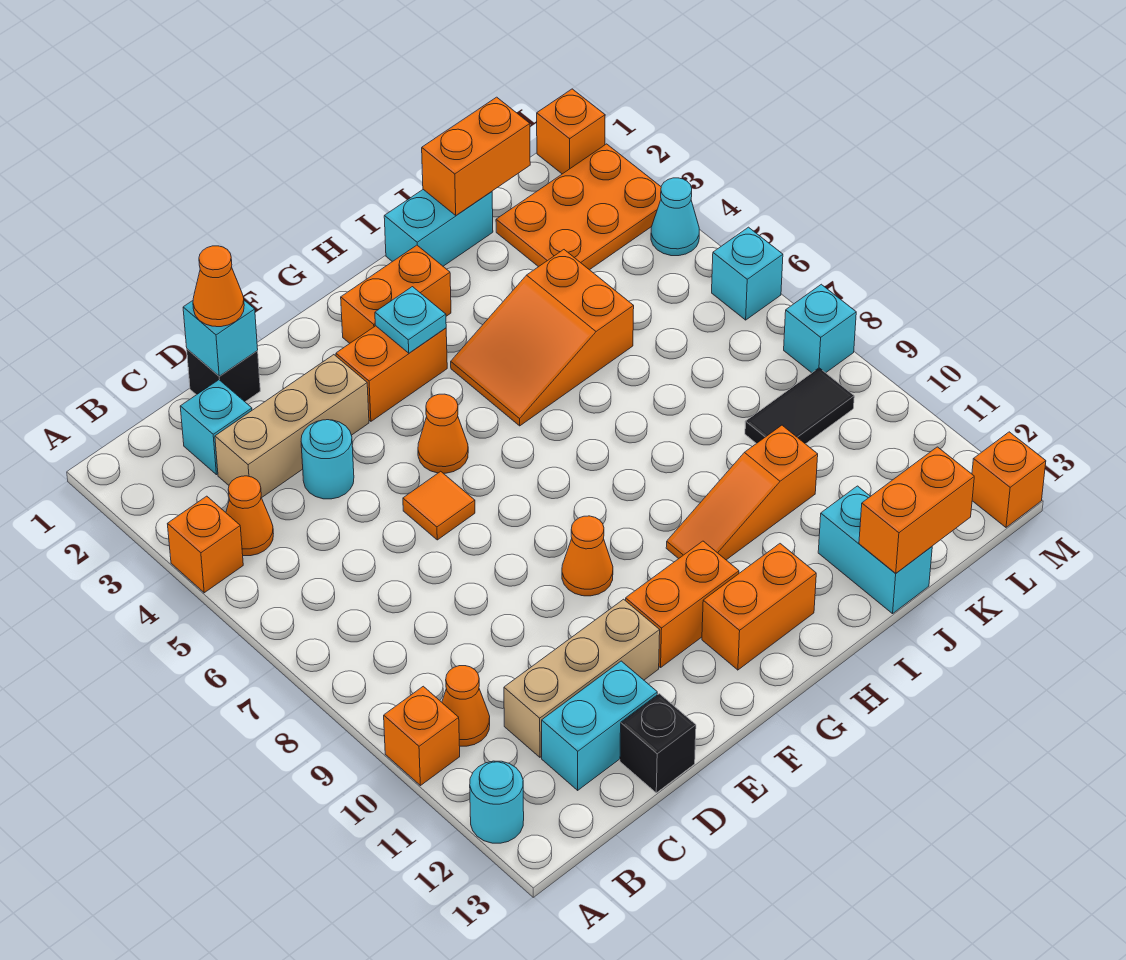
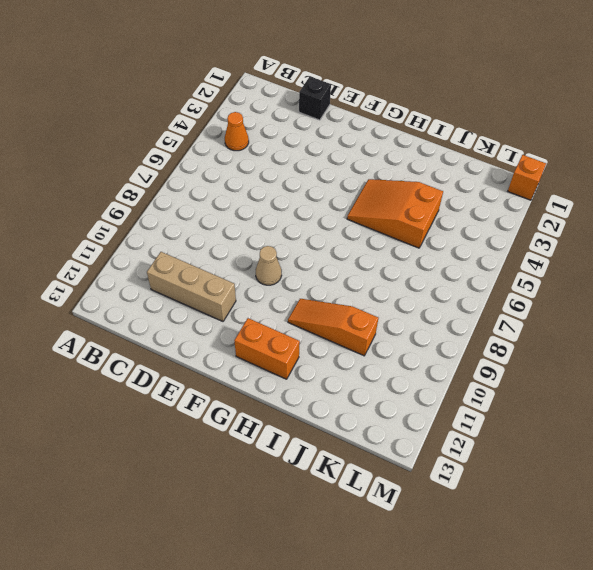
tan cone F9 level 1 -> orange cone F9 level 1
none -> orange brick A4 level 1
none -> orange brick A10 level 1
none -> cyan round brick A12 level 1
none -> orange cone B10 level 1

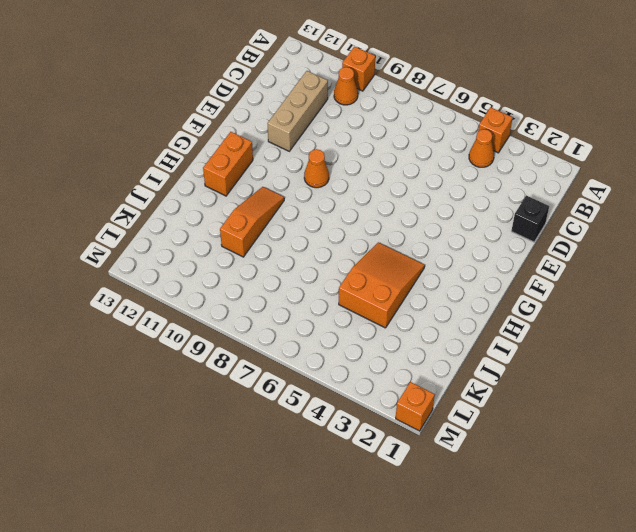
none -> cyan round brick A12 level 1
none -> cyan brick C2 level 1
none -> tan brick C3:E3 level 1
none -> cyan brick C12:D12 level 1

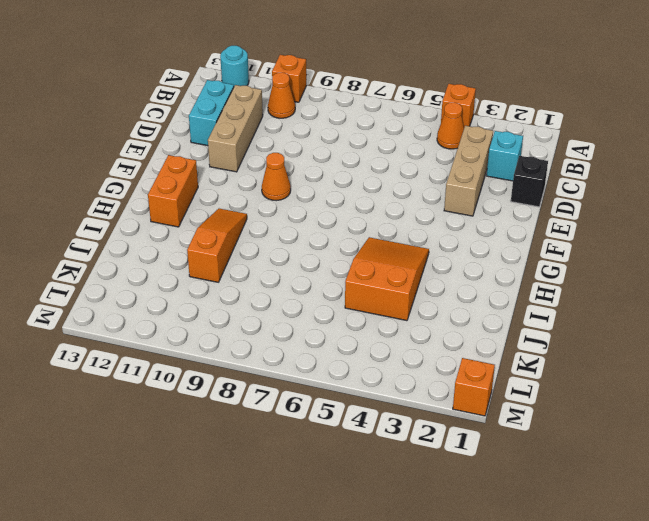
none -> cyan round brick D4 level 1
none -> black brick D13 level 1
none -> orange tile E6 level 1
none -> orange brick F3:G3 level 1

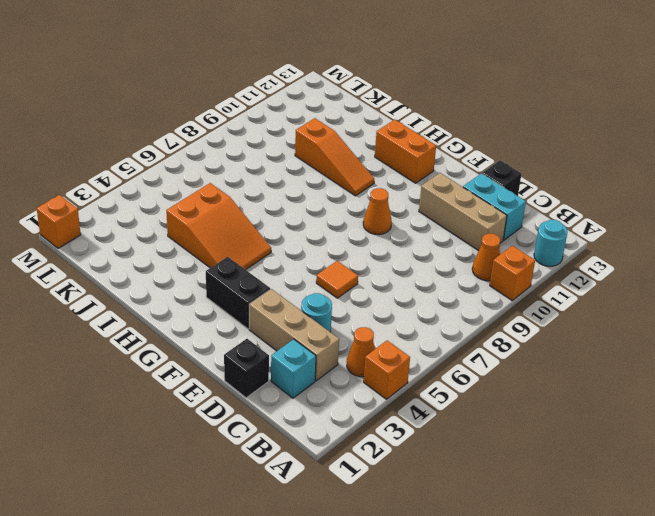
black brick F3:G3 level 1 -> orange brick F3:G3 level 1
none -> orange cone F5 level 1
none -> orange brick F11:G11 level 1
none -> orange brick G2:H2 level 1
none -> cyan brick I1:J1 level 1

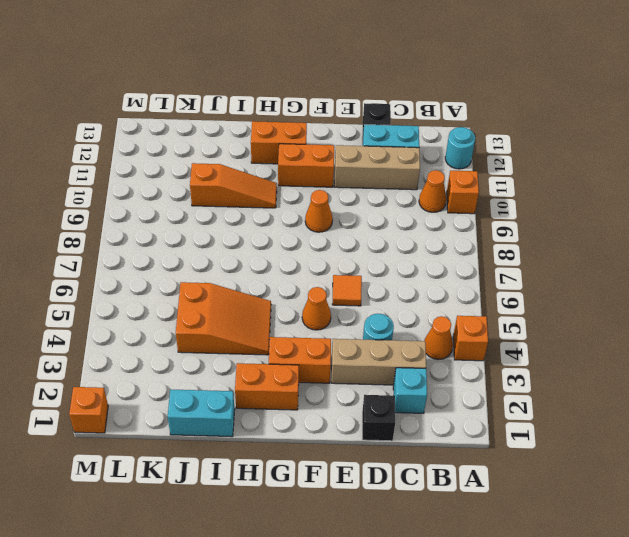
none -> cyan brick J12:J13 level 1
none -> orange plate K2:M3 level 1
none -> black tile K9:L9 level 1
none -> cyan cone M4 level 1

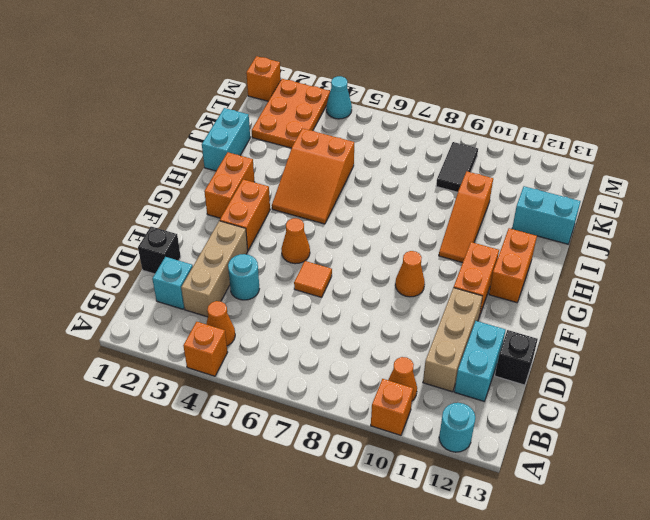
none -> cyan brick M6 level 1
none -> cyan brick M8 level 1
none -> orange brick M13 level 1
none -> cyan brick D1 level 2

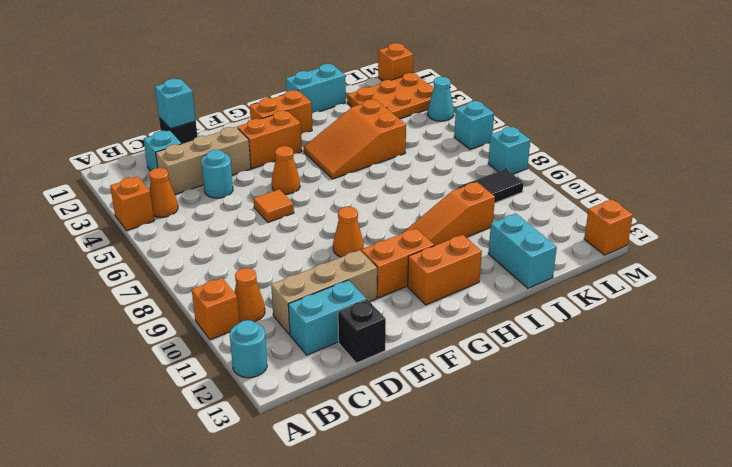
none -> cyan plate G3 level 2
none -> orange brick J1:K1 level 2
none -> orange brick J13:K13 level 2
none -> orange cone D1 level 3

